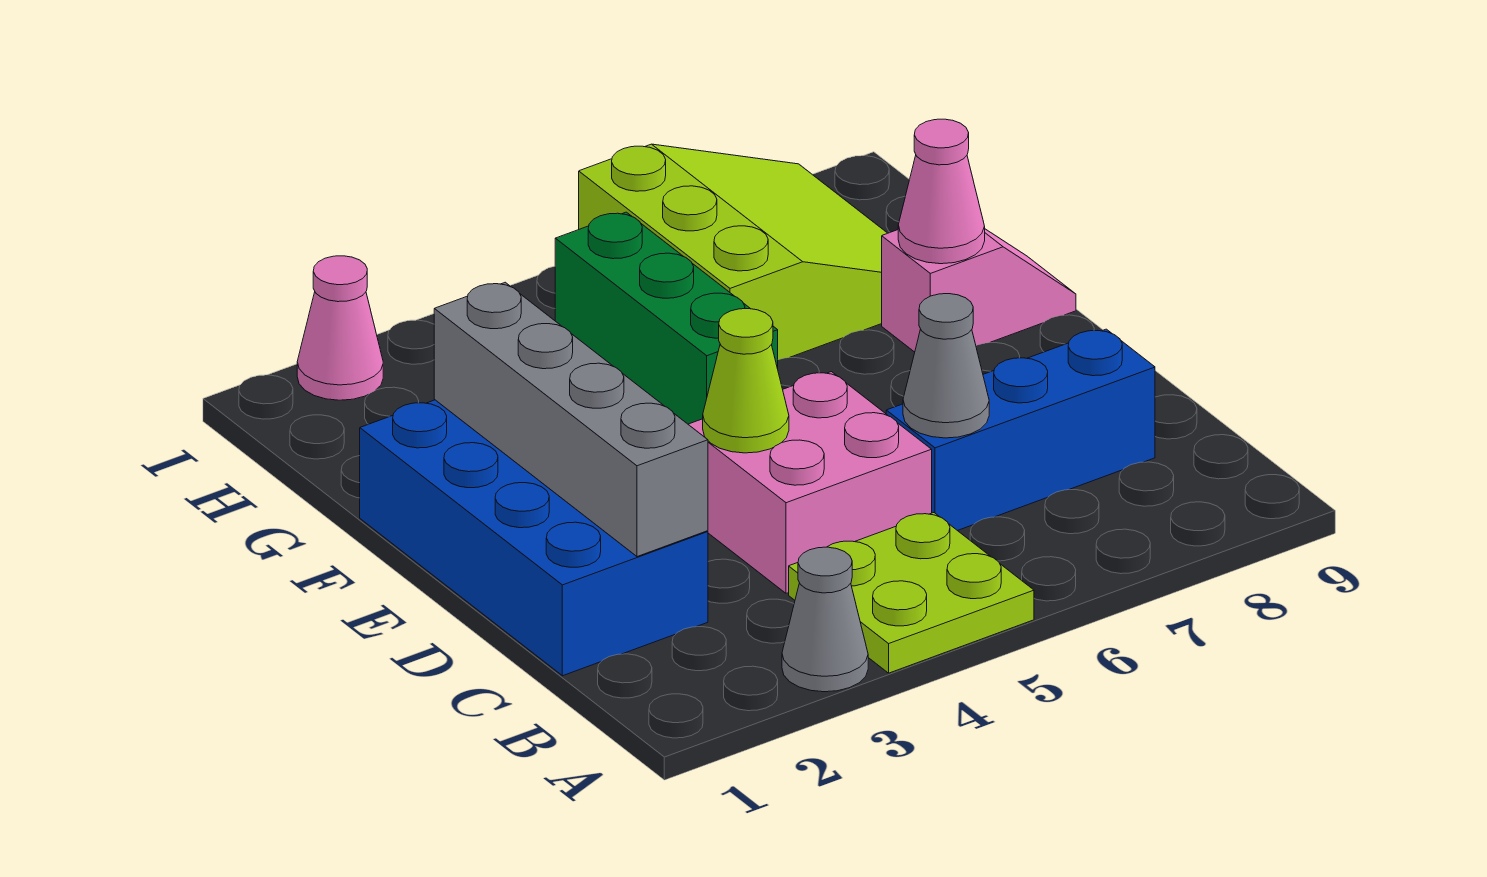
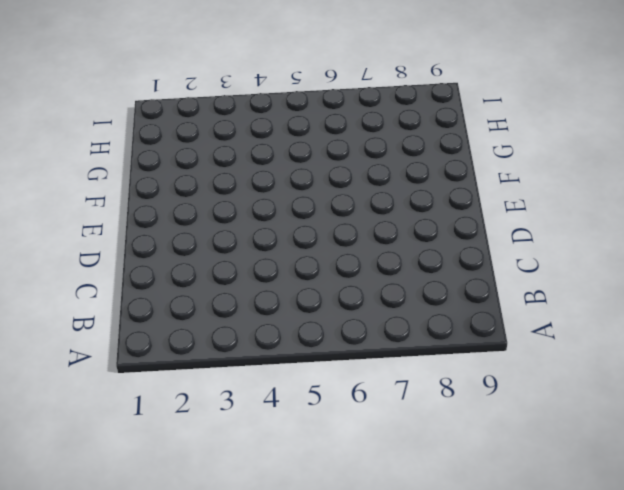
none -> grey cone A3 level 1
none -> lime plate A4:B5 level 1
none -> blue brick C1:F2 level 1

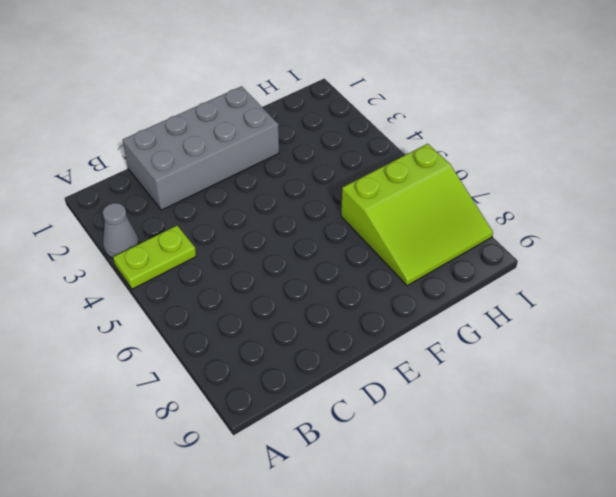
lime plate A4:B4 level 1 -> lime plate A4:B5 level 1
grey brick C1:F2 level 1 -> blue brick C1:F2 level 1
none -> pink brick C4:D5 level 1
none -> blue brick C6:C8 level 1
none -> green brick F5:H5 level 1

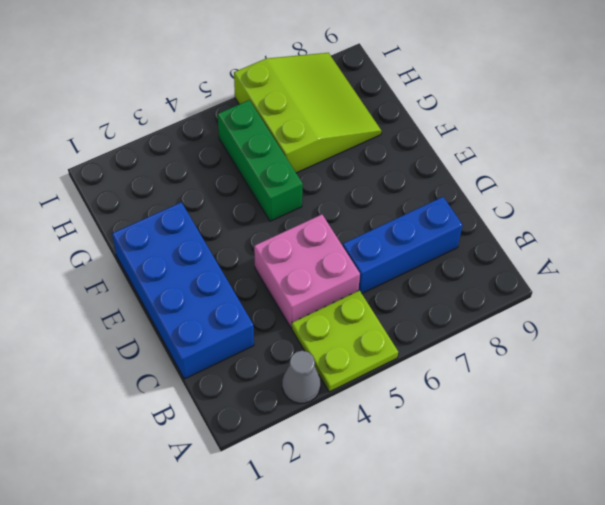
none -> pink slope F8:F9 level 1 top 8
none -> pink cone I2 level 1
none -> grey brick C2:F2 level 2

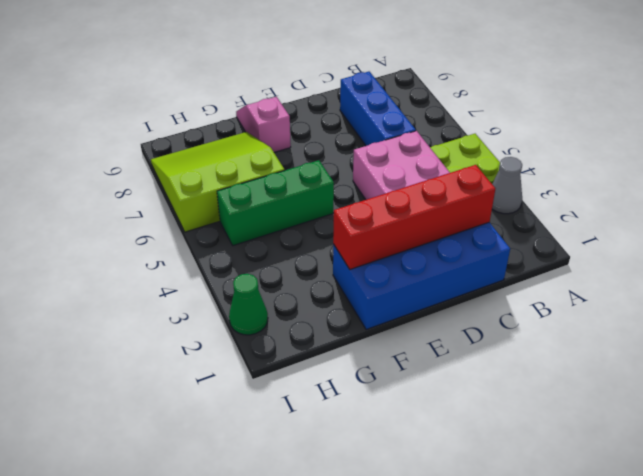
red brick C2:F2 level 2 -> grey brick C2:F2 level 2
green cone I2 level 1 -> pink cone I2 level 1
none -> grey cone C6 level 2
none -> lime cone D4 level 2
none -> pink cone F8 level 2

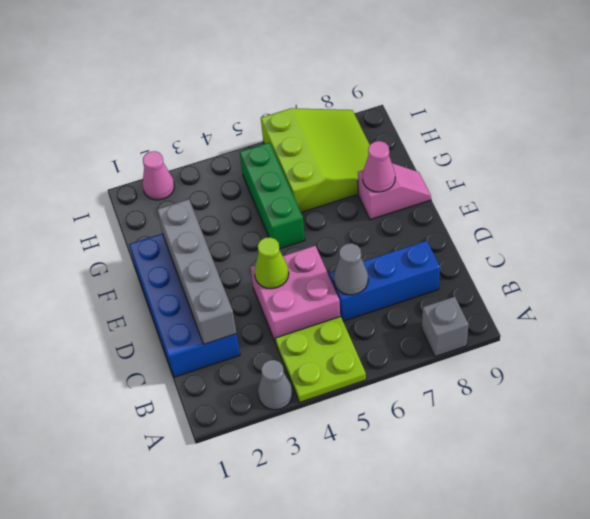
grey brick A8 level 1 -> none

